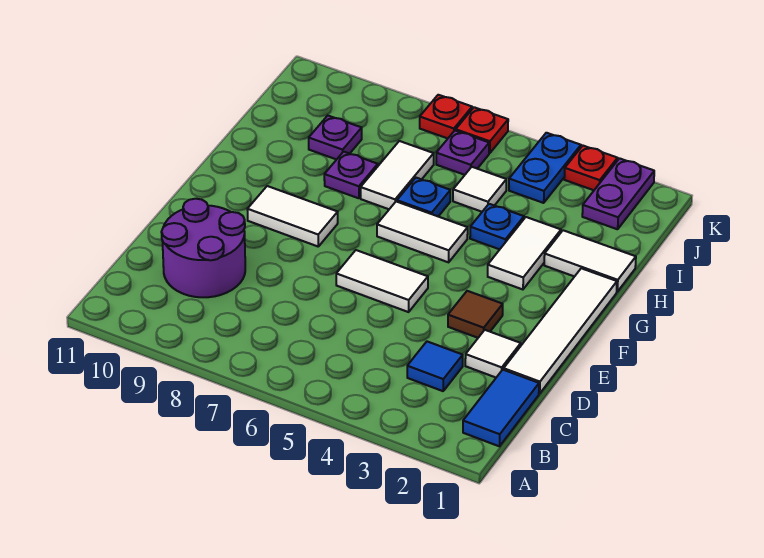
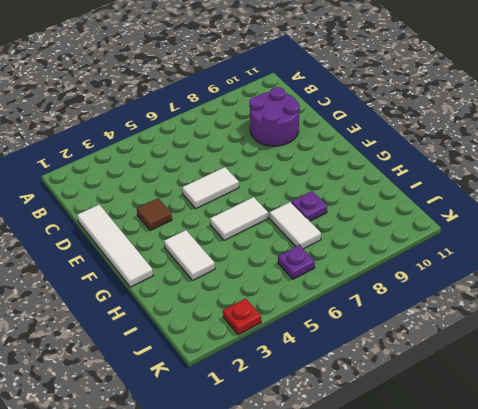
none -> blue tile B1:C1 level 1
none -> blue tile C3 level 1
none -> white tile D2 level 1

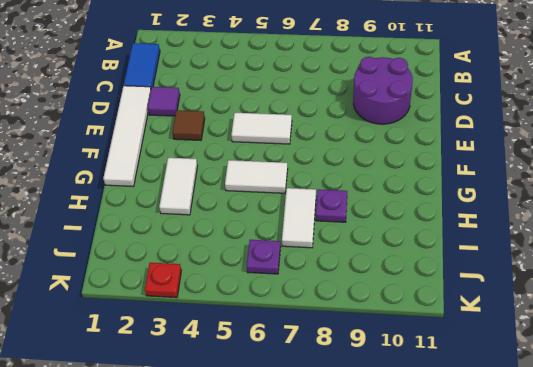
purple tile D2 level 1 -> white tile D2 level 1
none -> blue tile C3 level 1
none -> white tile F8:F9 level 1
none -> white tile H1:H2 level 1

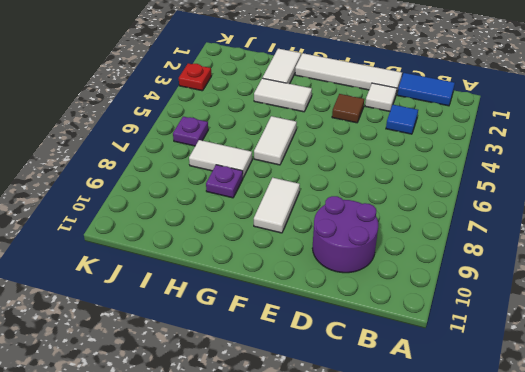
none -> white tile E5:E6 level 1
none -> blue plate H4 level 1
none -> blue plate H6 level 1

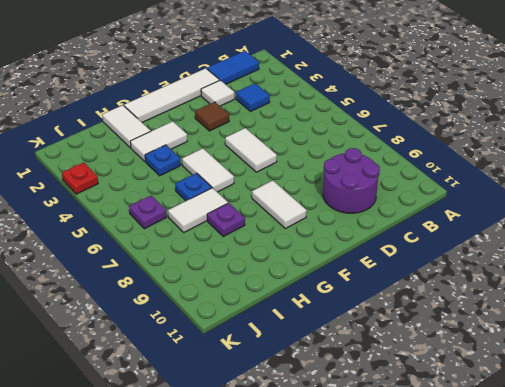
none -> white tile I5 level 1
none -> purple plate I9 level 1
none -> purple plate J2:K2 level 1

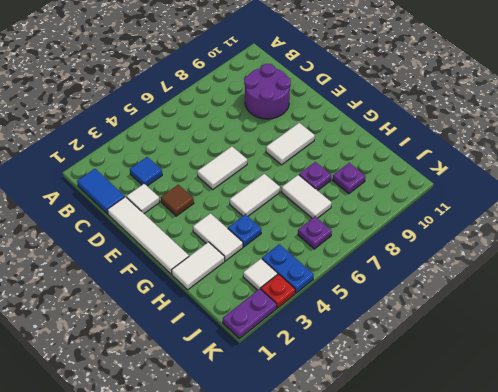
white tile J3 level 1 -> white tile I5 level 1
purple plate K1:K2 level 1 -> purple plate J2:K2 level 1
none -> blue plate H6 level 1
none -> red plate K6 level 1
none -> red plate K7 level 1

